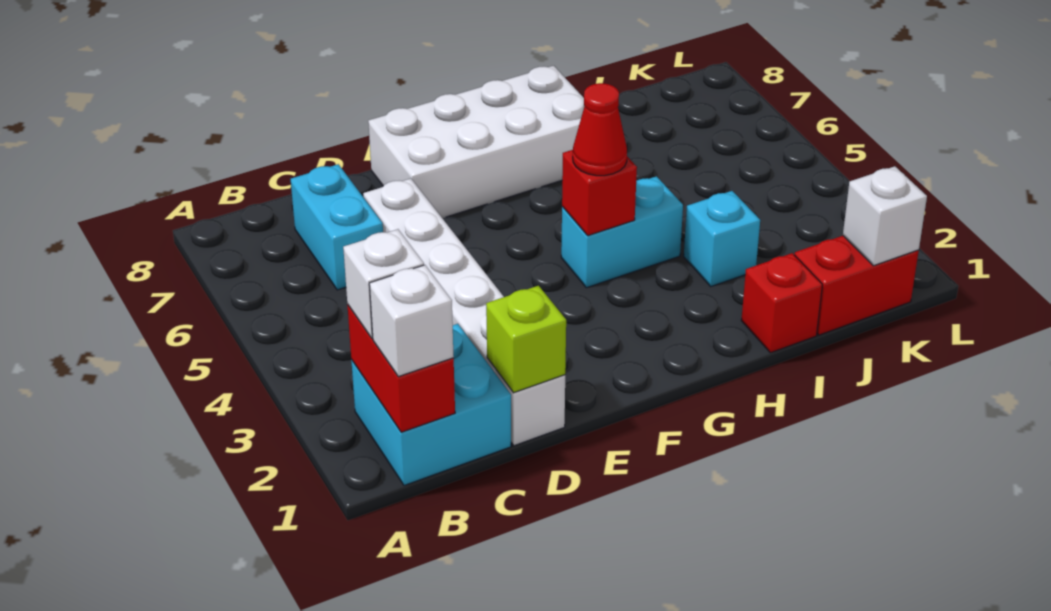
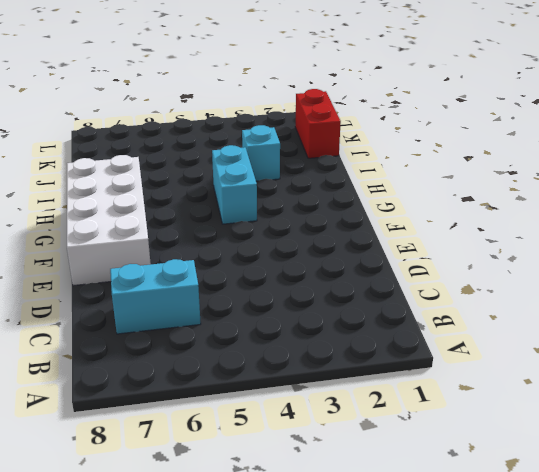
none -> cyan brick B1:C2 level 1
none -> white brick D1:D6 level 1
none -> red brick I1 level 1

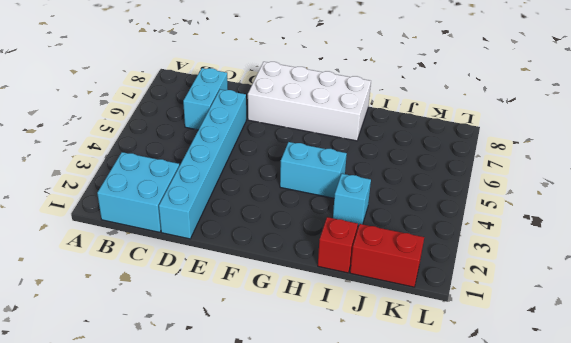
cyan brick D1:D6 level 1 -> white brick D1:D6 level 1
none -> red brick B1:B2 level 2
none -> lime brick D1 level 2
none -> red brick G4 level 2

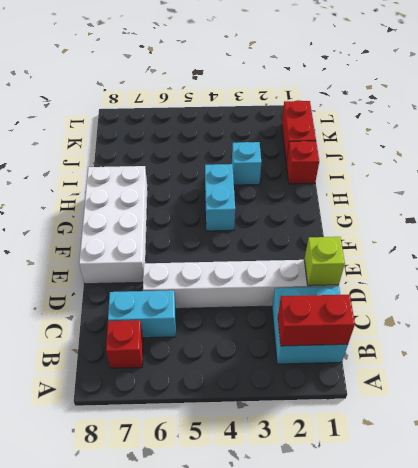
red brick B7 level 1 -> red brick G4 level 2
none -> white brick K1 level 2
none -> white brick B1 level 3
none -> white brick B2 level 3

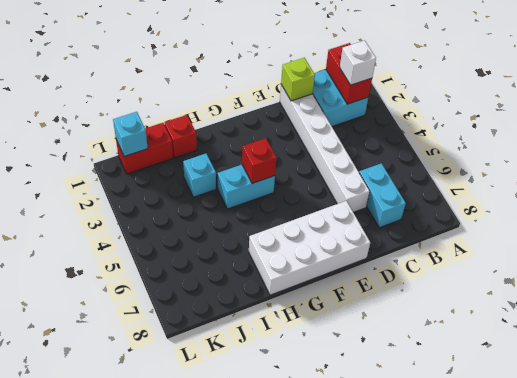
cyan brick K1 level 2 -> white brick K1 level 2
none -> white brick B1 level 3
none -> red cone G4 level 3

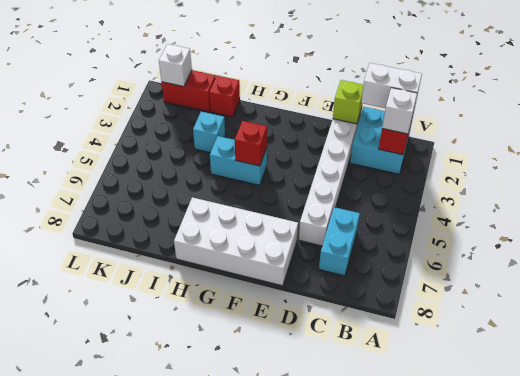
white brick B1:C1 level 3 -> white brick B1 level 3
none -> red cone G4 level 3

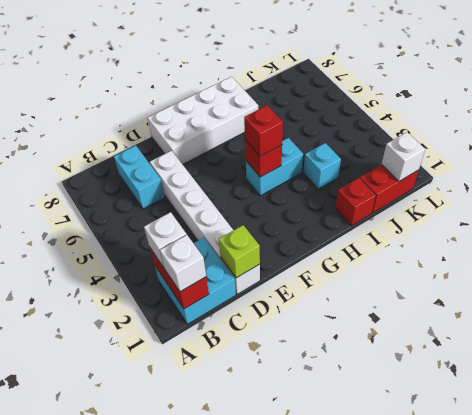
red brick G4 level 3 -> red cone G4 level 3

